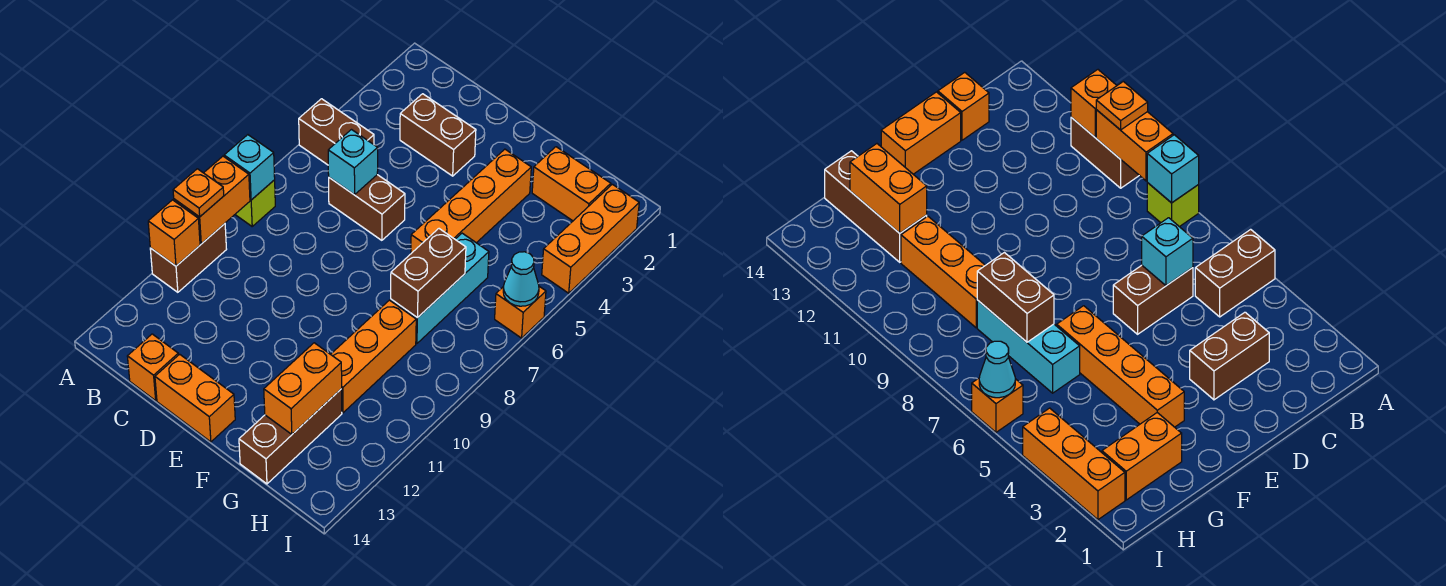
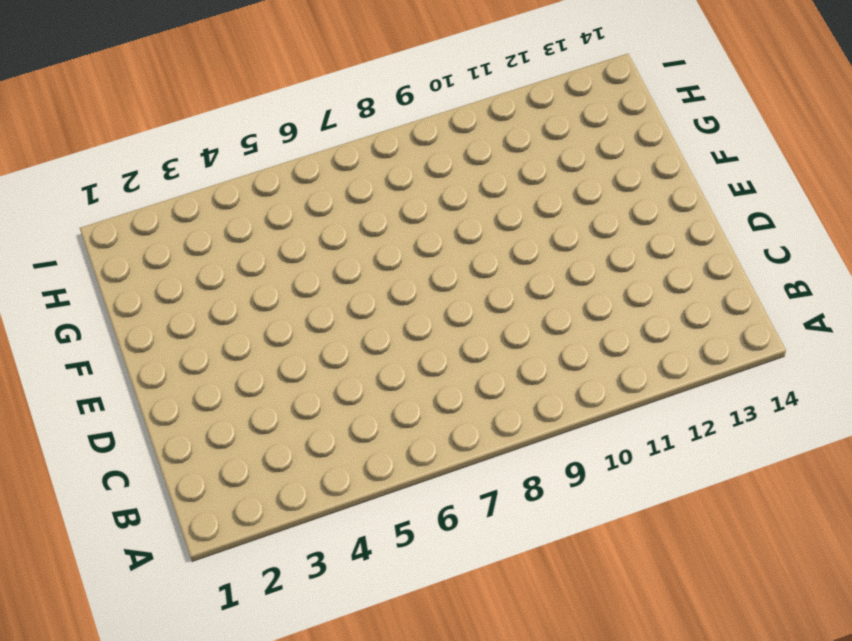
none -> brown brick A5:B5 level 1
none -> lime brick A8 level 1
none -> brown brick A10:A11 level 1

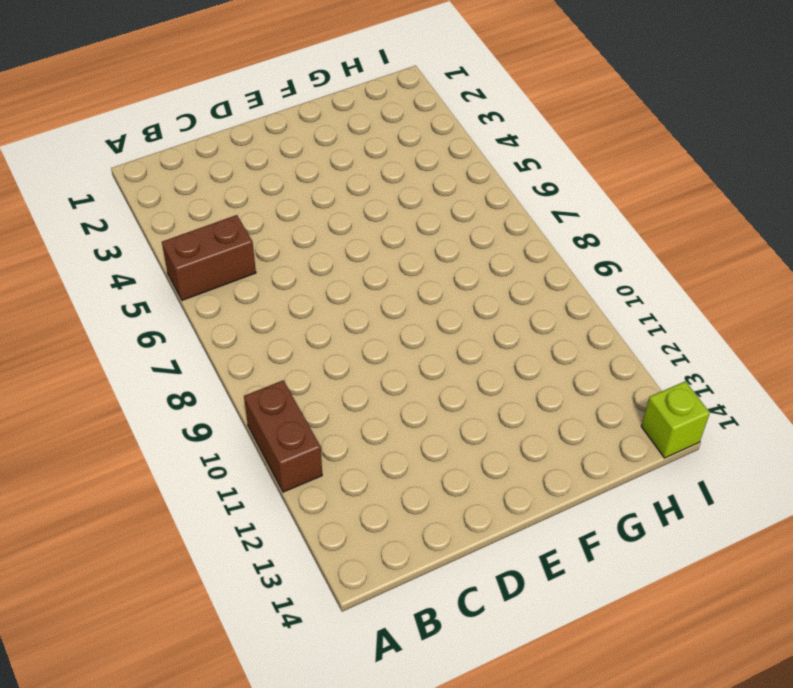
lime brick I14 level 1 -> lime brick A8 level 1
none -> brown brick C3:D3 level 1
none -> brown brick C6:D6 level 1
none -> orange brick C14 level 1

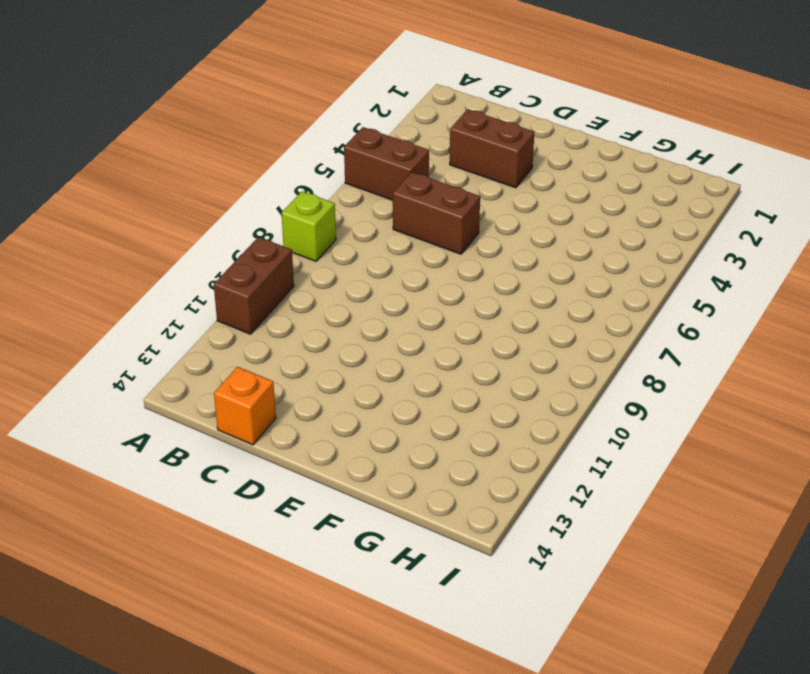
none -> orange brick D14:E14 level 1
none -> orange brick F3:F6 level 1
none -> orange brick G2:H2 level 1

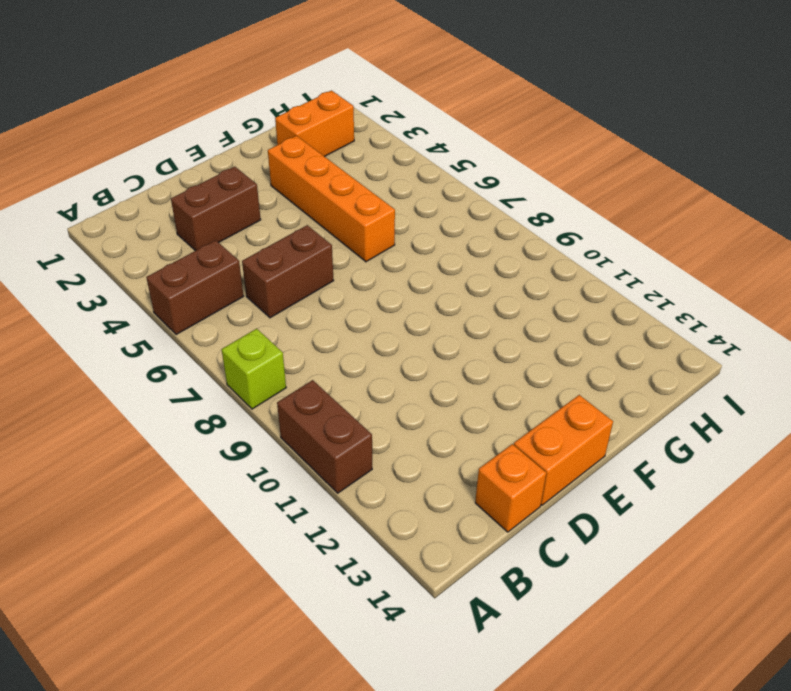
none -> cyan brick G6:G8 level 1
none -> orange brick G9:G11 level 1
none -> brown brick G12:G14 level 1

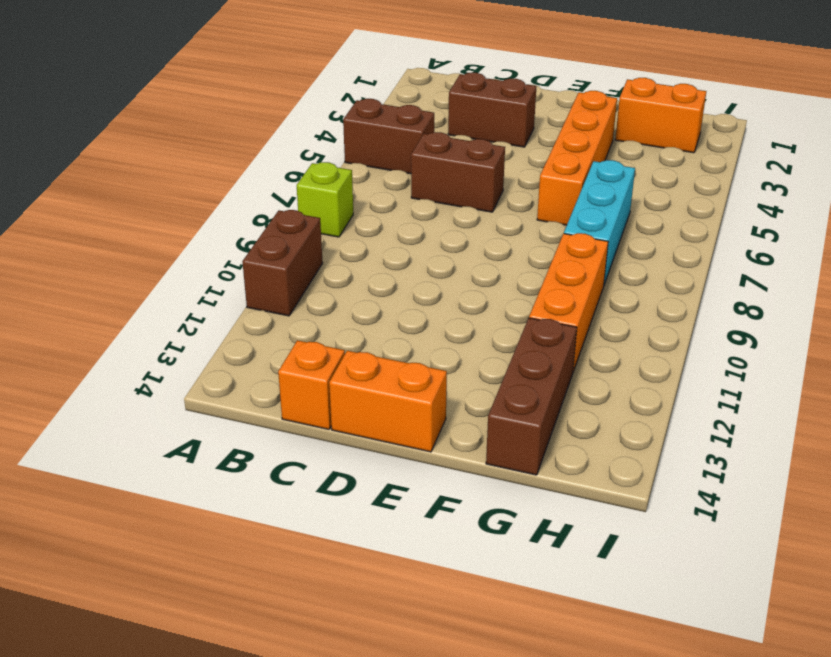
none -> orange brick I2:I4 level 1
none -> orange brick I6 level 1
none -> cyan brick A8 level 2

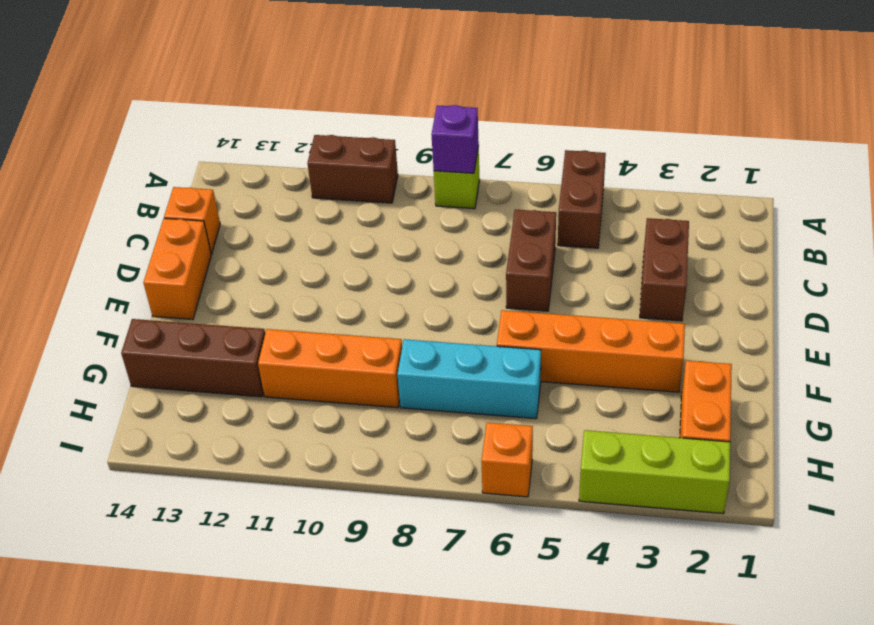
purple brick A8 level 2 -> cyan brick A8 level 2
lime brick I2:I4 level 1 -> orange brick I2:I4 level 1
none -> orange brick A9:A10 level 2
none -> orange brick A11 level 2
none -> cyan brick C6 level 2

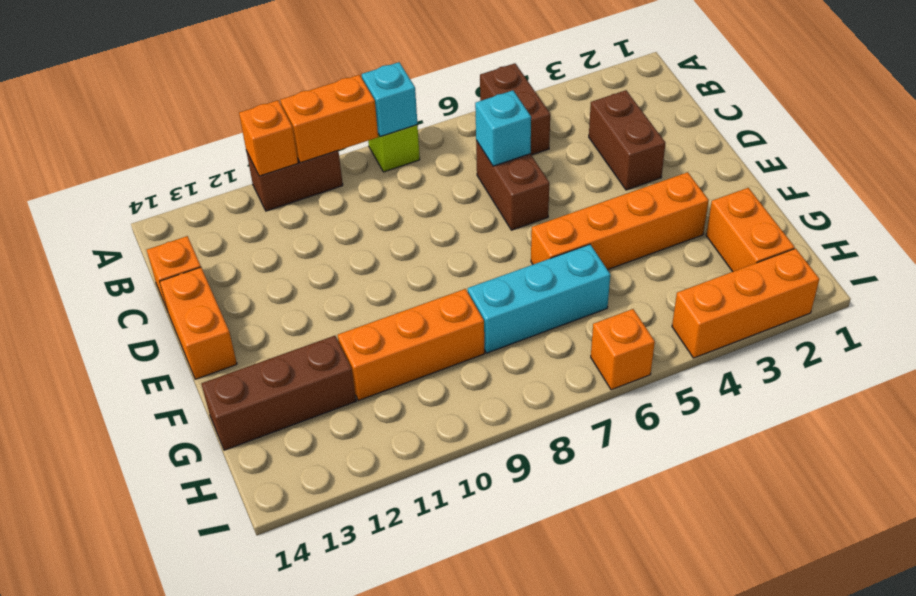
none -> brown brick G7:G8 level 2
none -> orange brick G12:G13 level 2
none -> cyan cone I6 level 2

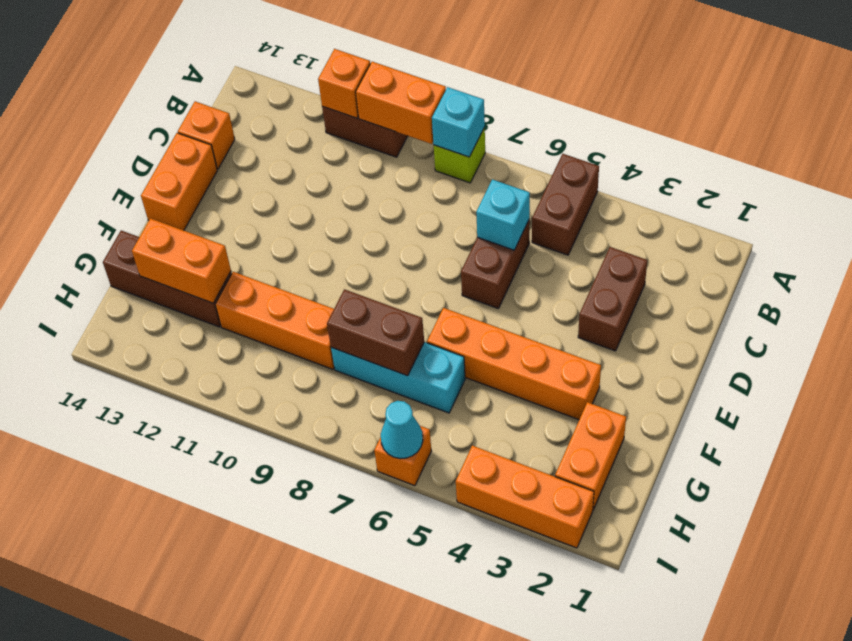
none -> orange plate A10 level 3

